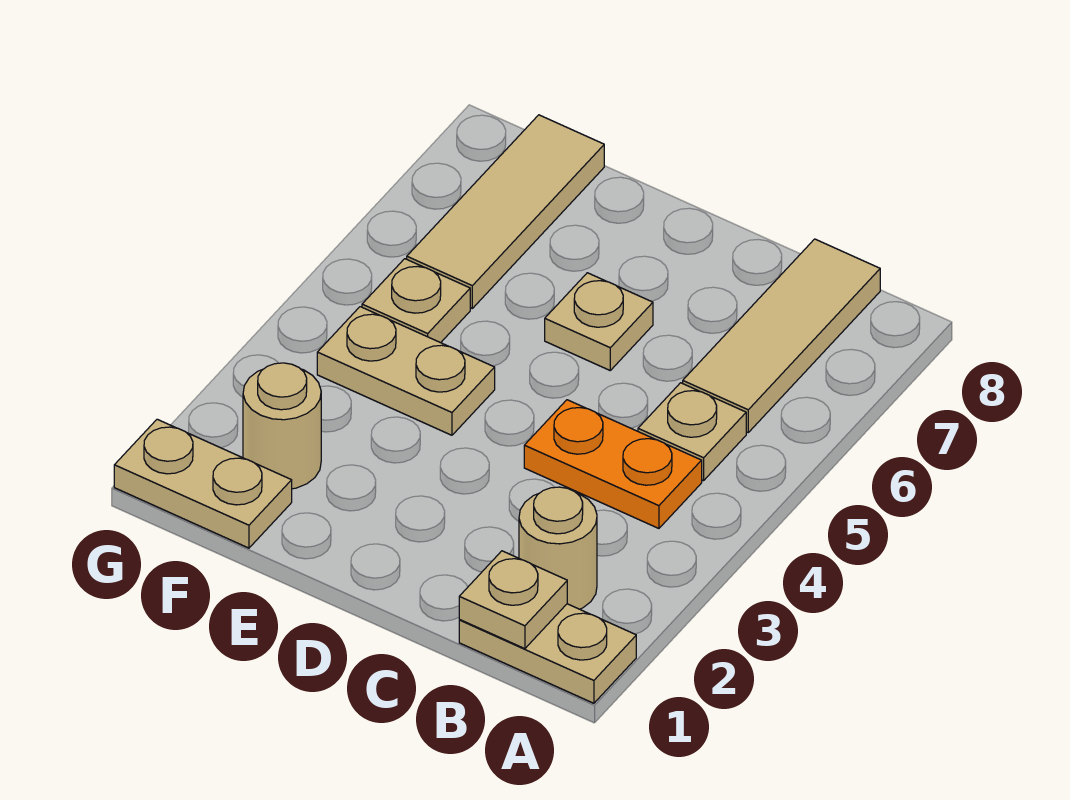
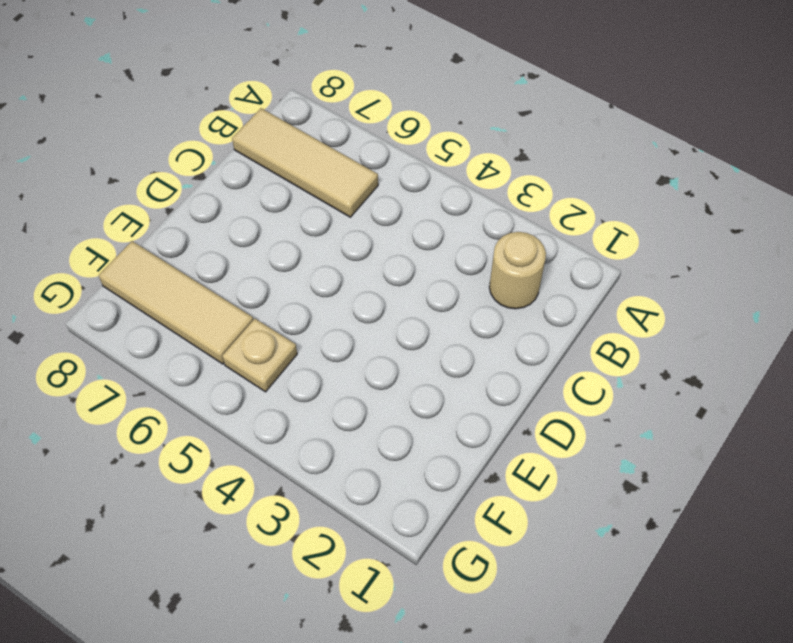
none -> tan plate A1:B1 level 1
none -> orange plate B4:C4 level 1
none -> tan plate B5 level 1

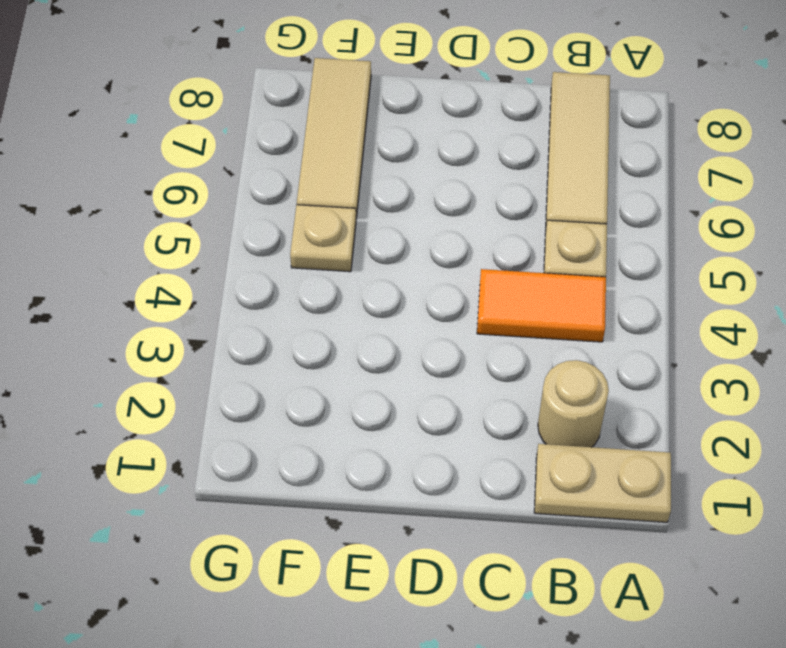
orange tile B4:C4 level 1 -> orange plate B4:C4 level 1
none -> tan plate D6 level 1
none -> tan plate E4:F4 level 1
none -> tan plate F1:G1 level 1

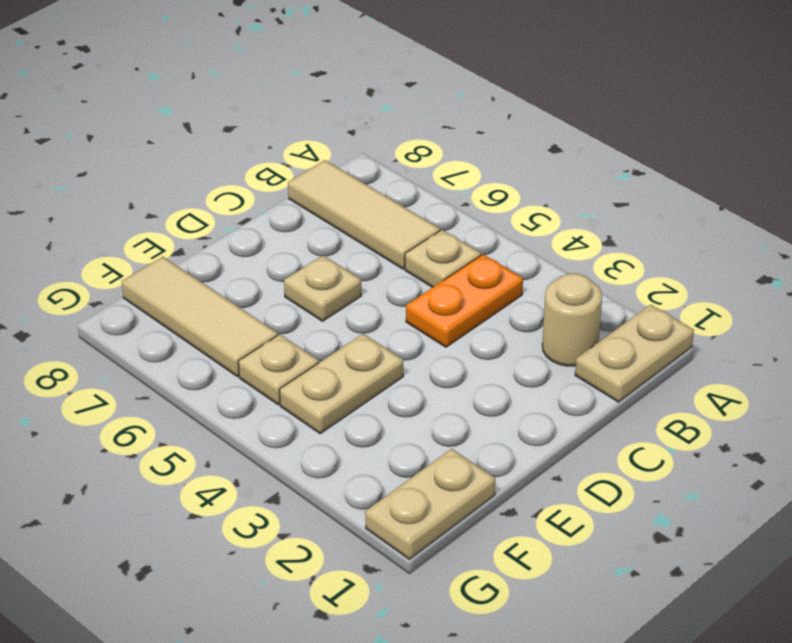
none -> tan round brick F2 level 1
none -> tan plate B1 level 2

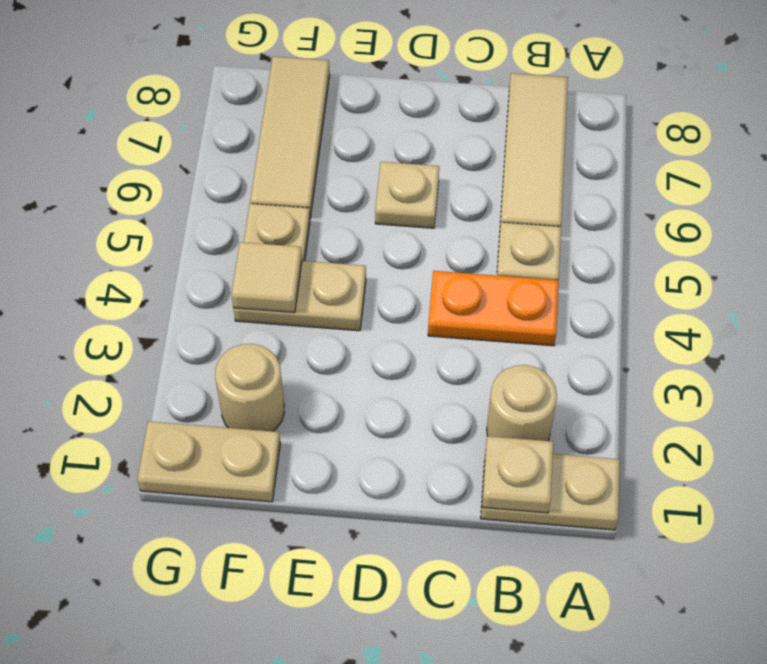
tan tile F4 level 2 -> none

